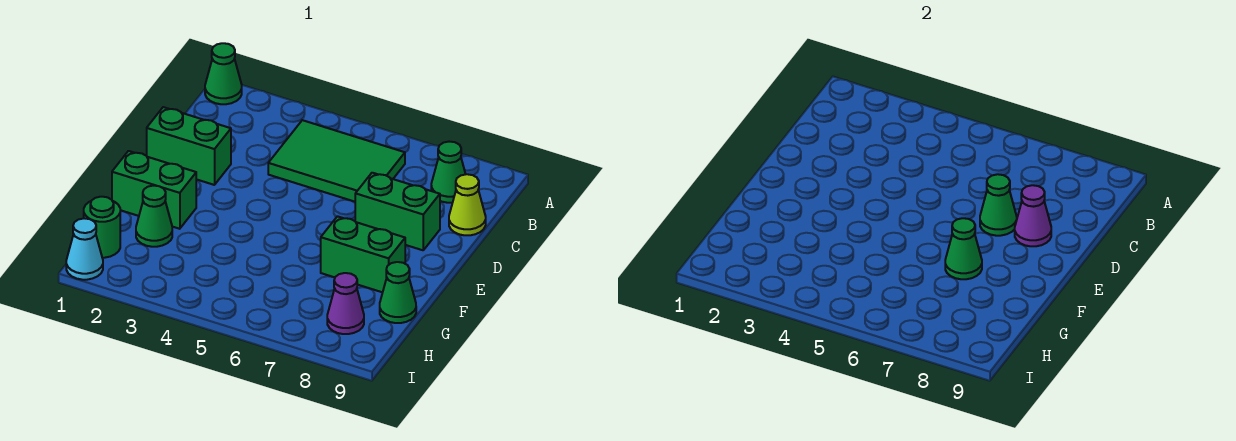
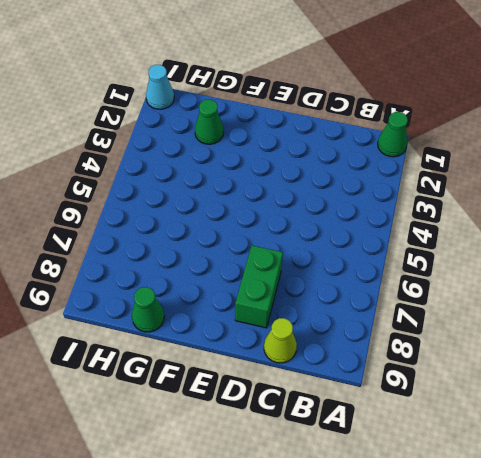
none -> green tile B4:C6 level 1
none -> green cone B8 level 1
none -> green brick D1:D2 level 1

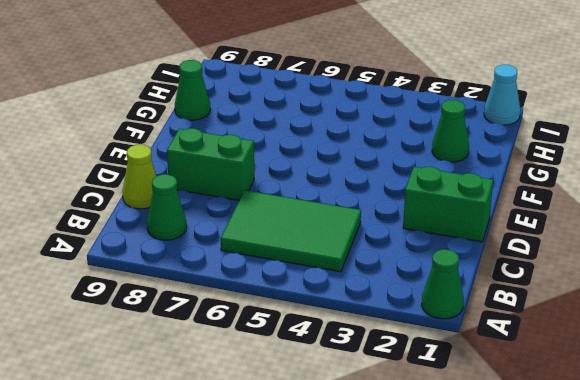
none -> green brick F1:F2 level 1
none -> green brick F7:F8 level 1
none -> green round brick H1 level 1

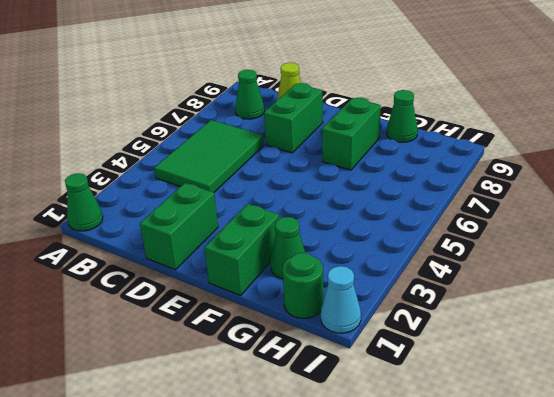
none -> purple cone H8 level 1
none -> green cone D7 level 2
none -> purple cone D8 level 2

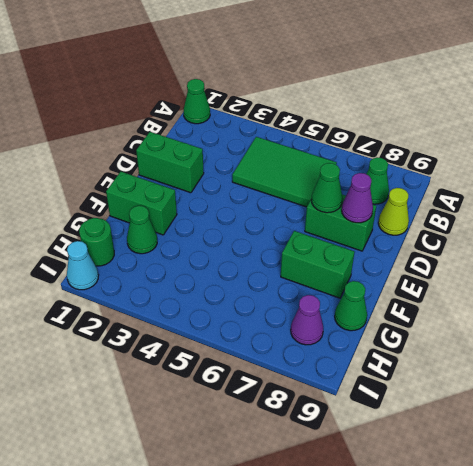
none -> green cone F7 level 2

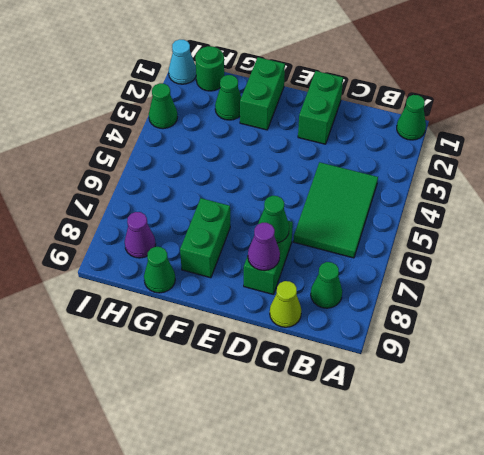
green cone I3 level 1 -> green cone F7 level 2

